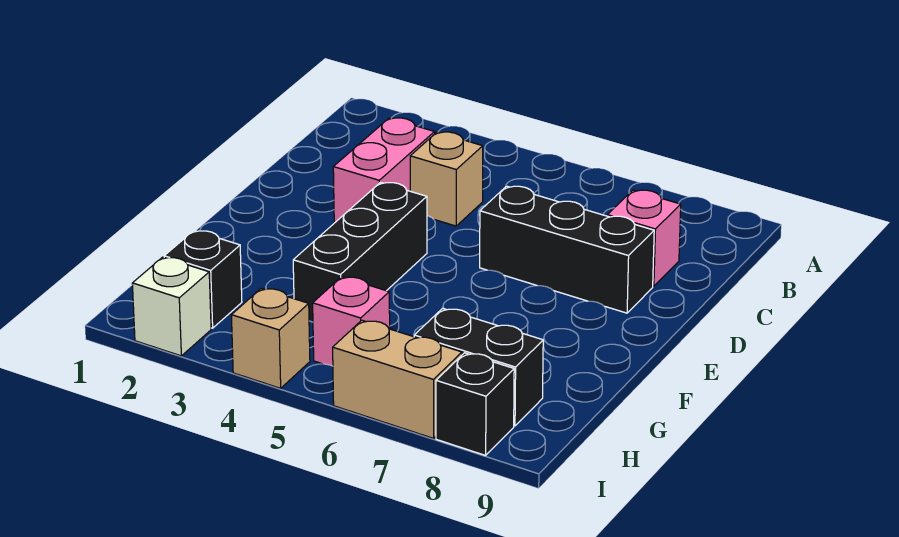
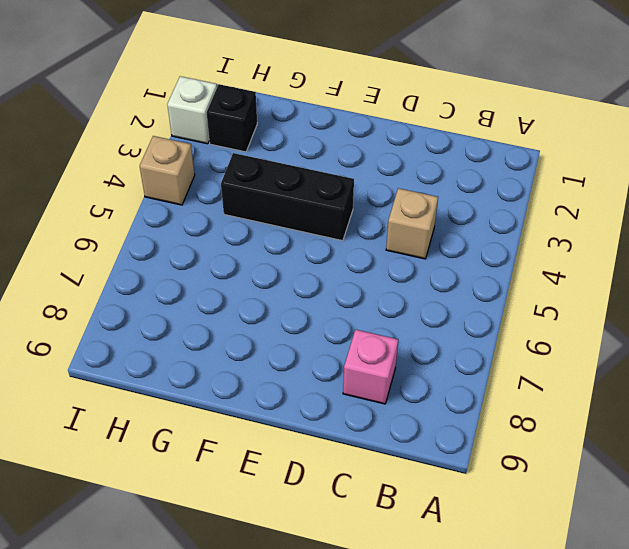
none -> pink brick C3:D3 level 1
none -> black brick D6:D8 level 1
none -> pink brick H5 level 1

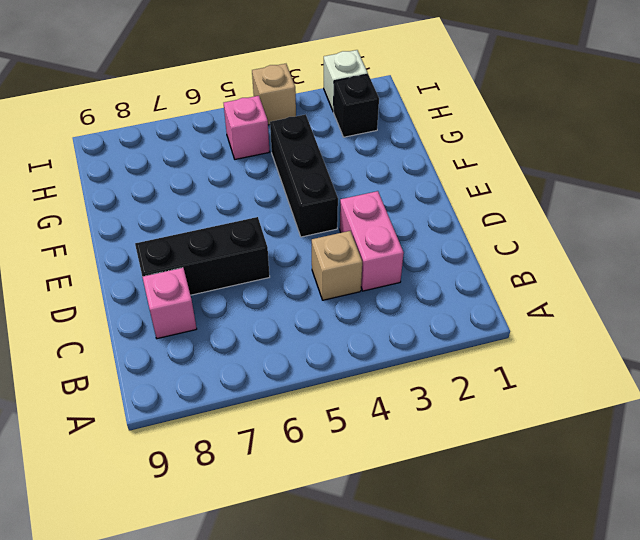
none -> black brick H7:H8 level 1
none -> tan brick I6:I7 level 1
none -> black brick I8 level 1

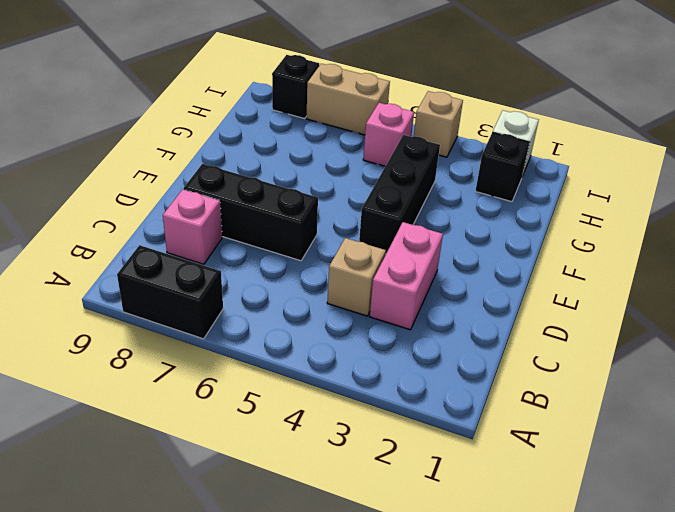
black brick A7:A8 level 1 -> black brick H7:H8 level 1

